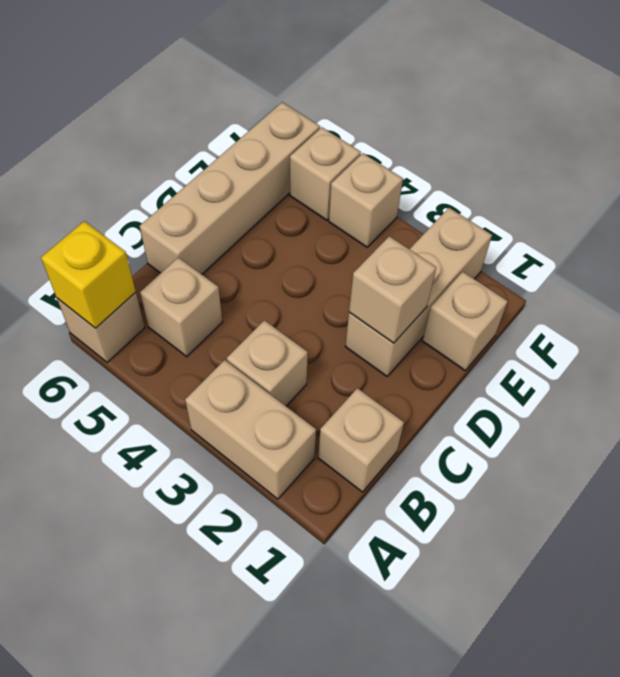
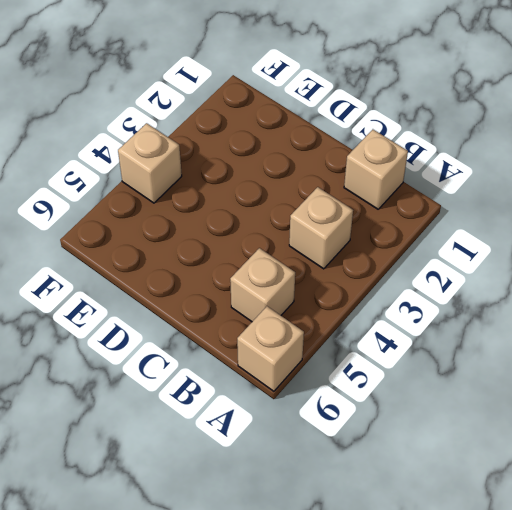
none -> tan brick A2:A3 level 1
none -> tan brick C6:F6 level 1
none -> tan brick D2:F2 level 1

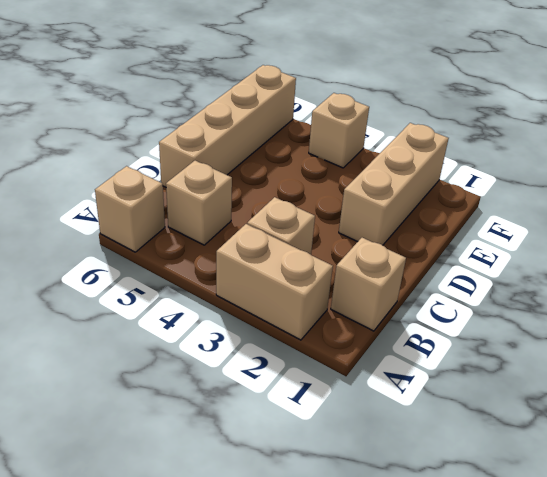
none -> tan brick E1 level 1
none -> tan brick F5 level 1
none -> yellow brick A6 level 2

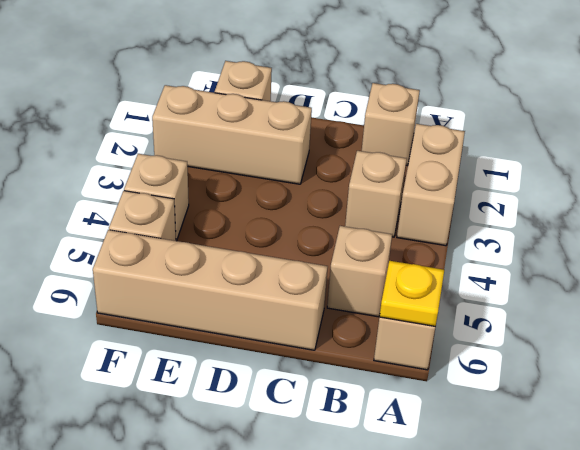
yellow plate A6 level 2 -> yellow brick A6 level 2
none -> tan brick D2 level 2

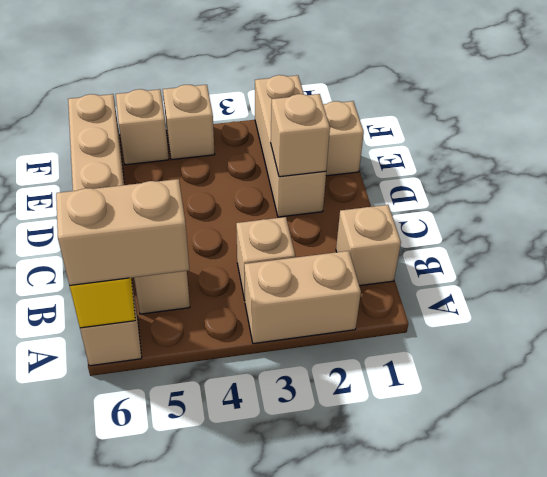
tan brick A5:A6 level 3 -> none

